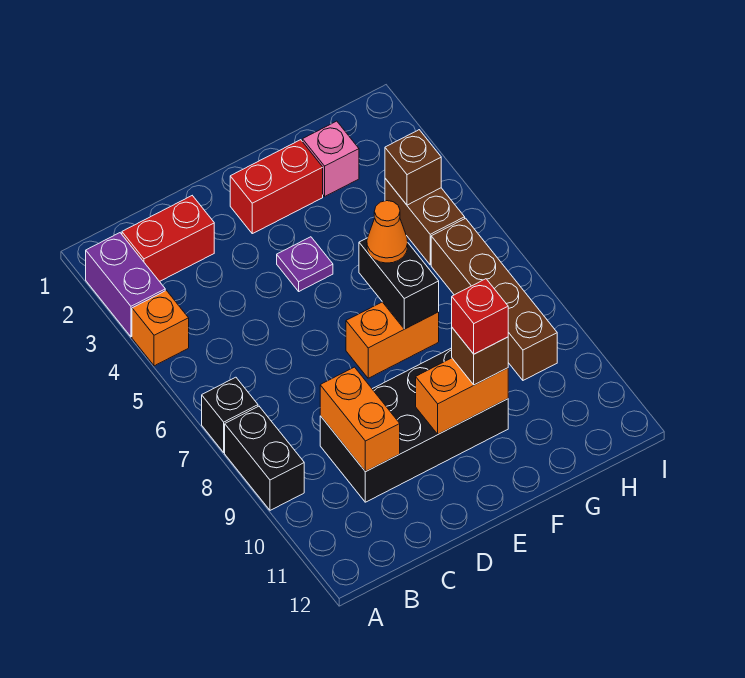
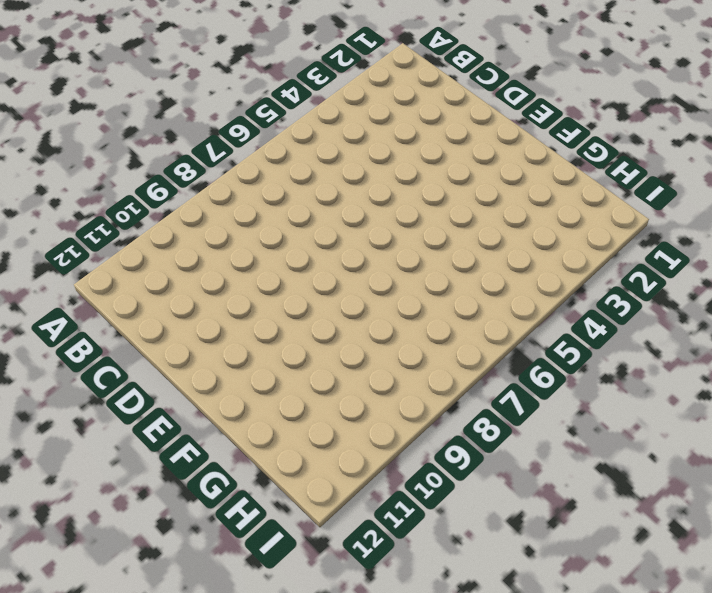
none -> purple brick A2:A3 level 1
none -> orange brick A4 level 1
none -> black brick A7 level 1

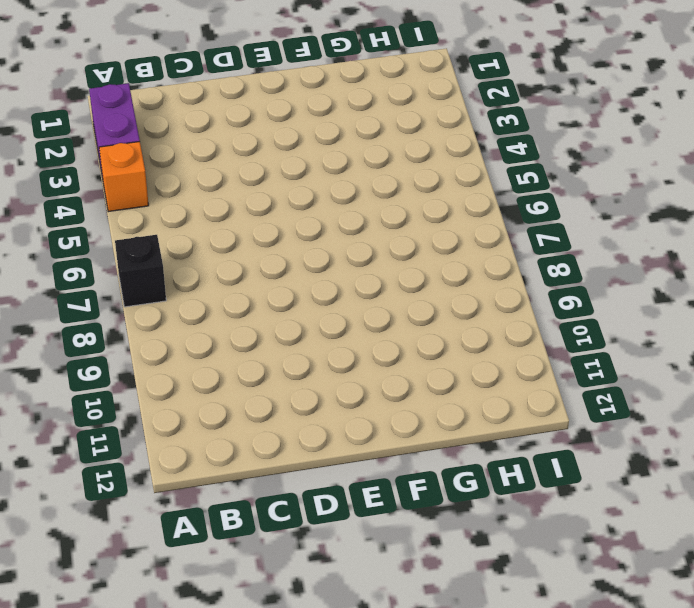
none -> black brick A8:A9 level 1
none -> red brick B2:C2 level 1
none -> black brick C9:F10 level 1

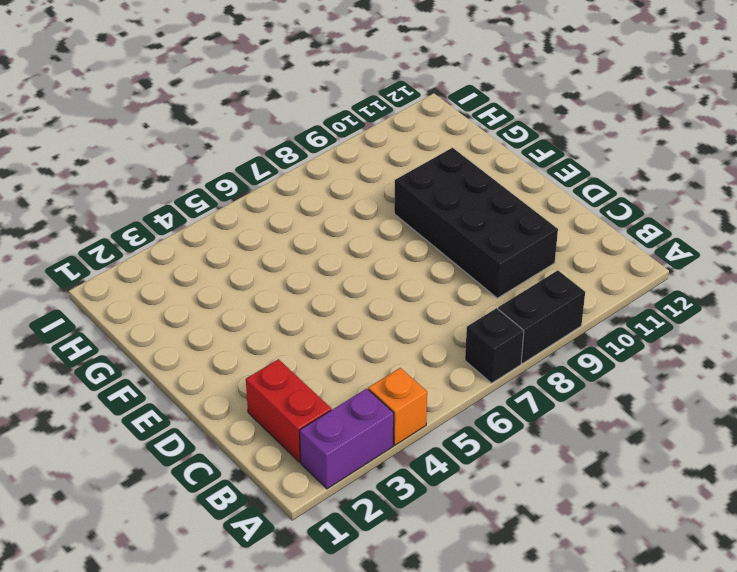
none -> red brick E2:F2 level 1
none -> purple plate E4 level 1
none -> orange brick E7:F7 level 1

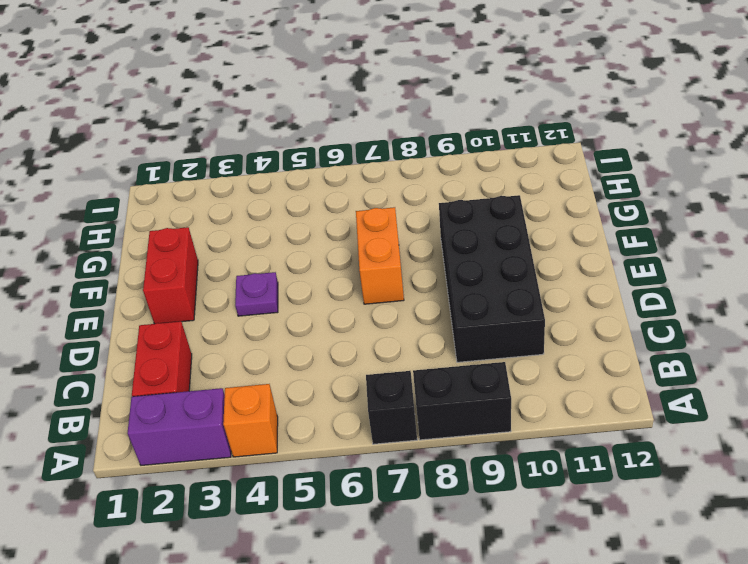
none -> pink brick G2 level 1
none -> brown brick H4:H5 level 1
none -> brown brick H6:H9 level 1

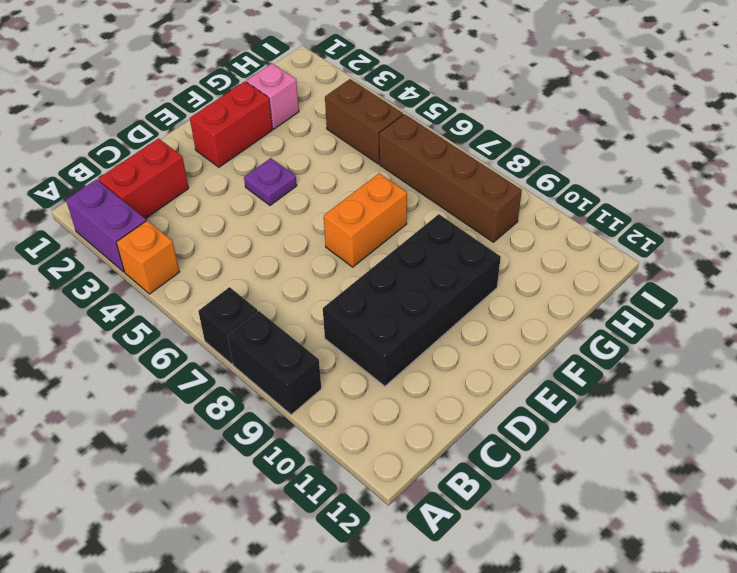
none -> orange brick C9:C10 level 2
none -> orange brick E10:F10 level 2
none -> black brick F6:F7 level 2

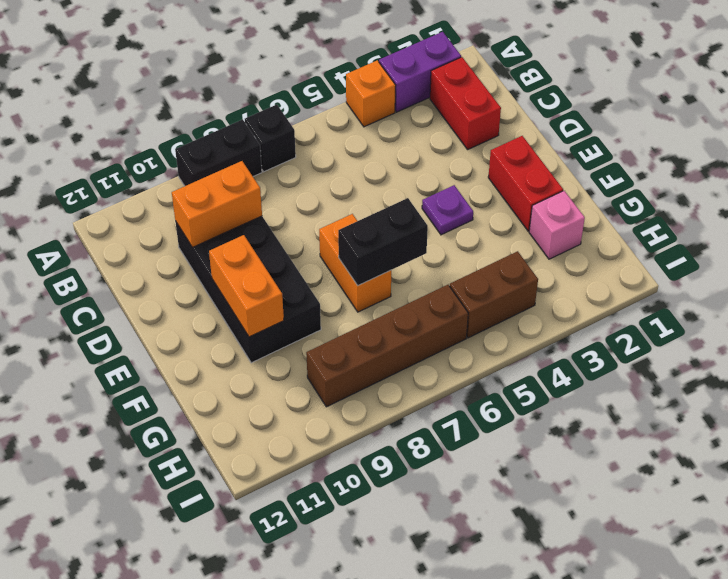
none -> brown brick H4 level 2
none -> orange cone F6 level 3
none -> brown brick F10 level 3

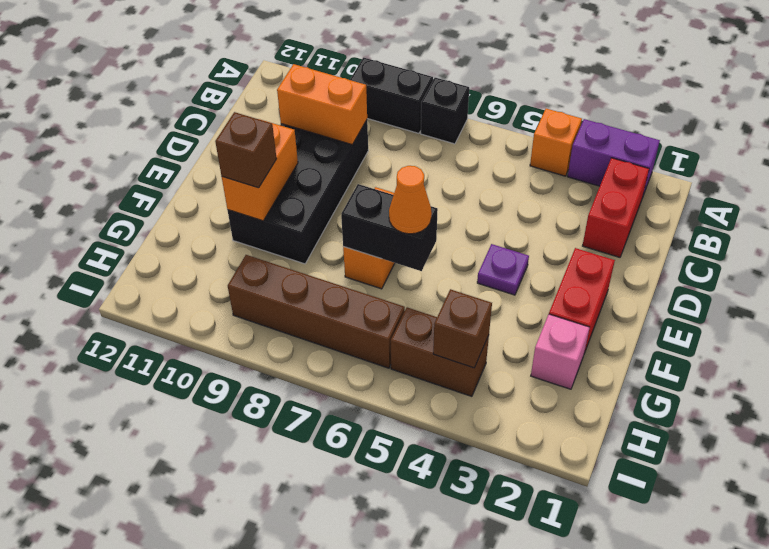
none -> red brick F10 level 4

